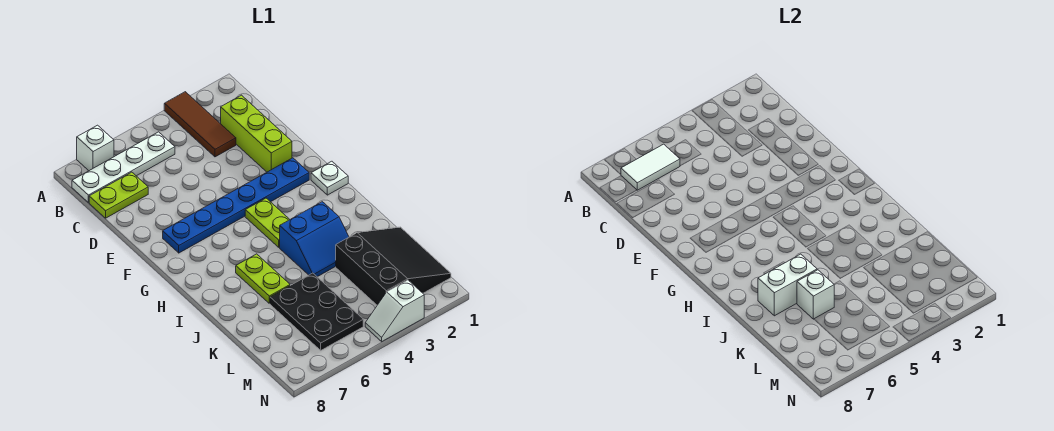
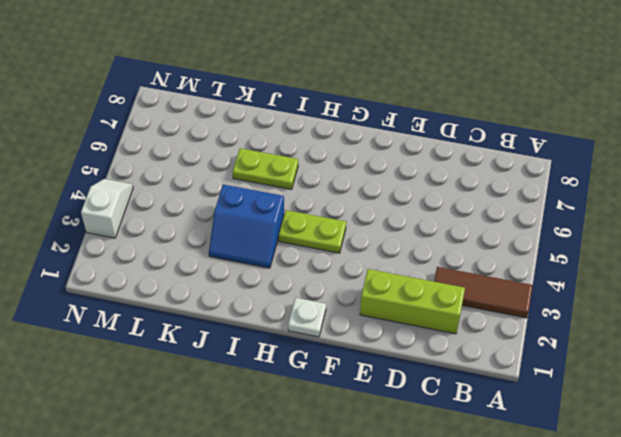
blue slope I3:J4 level 1 top 4 -> blue slope I3:J4 level 1 top I
none -> white brick A7 level 1
none -> white plate B5:B8 level 1
none -> lime plate C7:C8 level 1

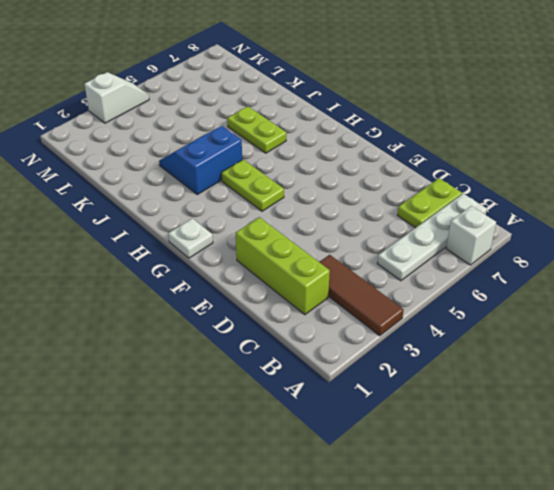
none -> blue plate F2:F7 level 1
none -> black slope K1:M3 level 1 top 3
none -> black plate K5:M6 level 1

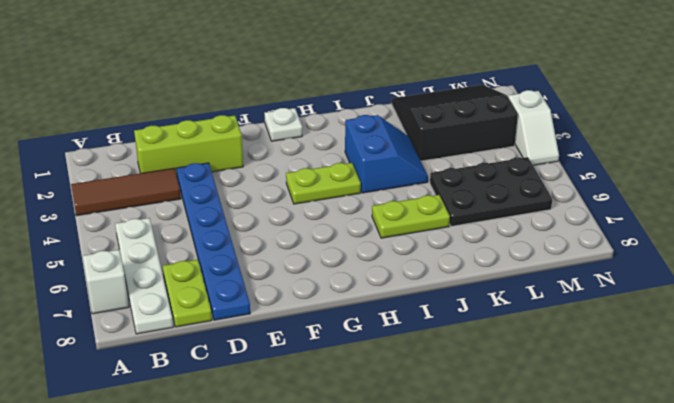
blue plate D3:D8 level 1 -> blue plate F2:F7 level 1
none -> white tile B6:B7 level 2
none -> white brick J6:J7 level 2
none -> white brick K6 level 2

